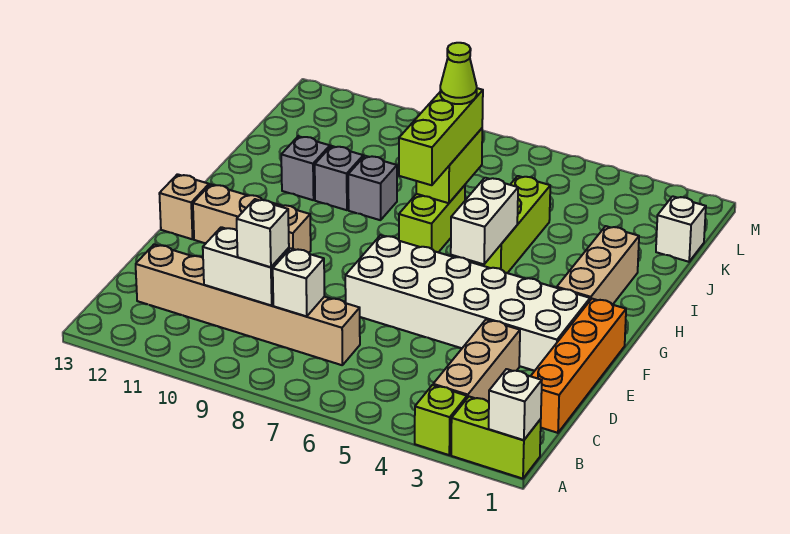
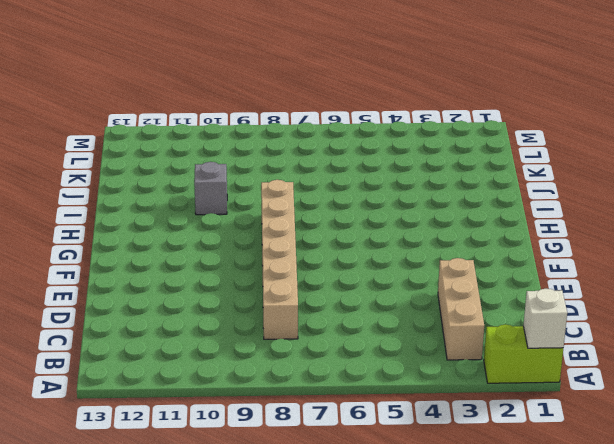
tan brick C8:H8 level 1 -> tan brick C7:C12 level 1
none -> lime brick A3 level 1
none -> orange brick C1:F1 level 1
none -> white brick E2:F7 level 1

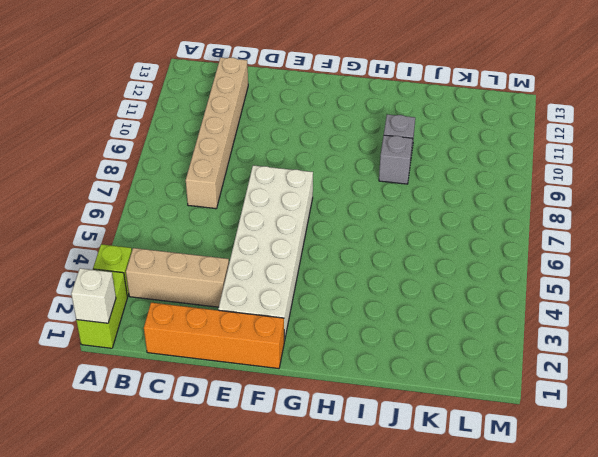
none -> tan brick F10:F12 level 1
none -> tan brick F13 level 1
none -> tan brick G2:I2 level 1

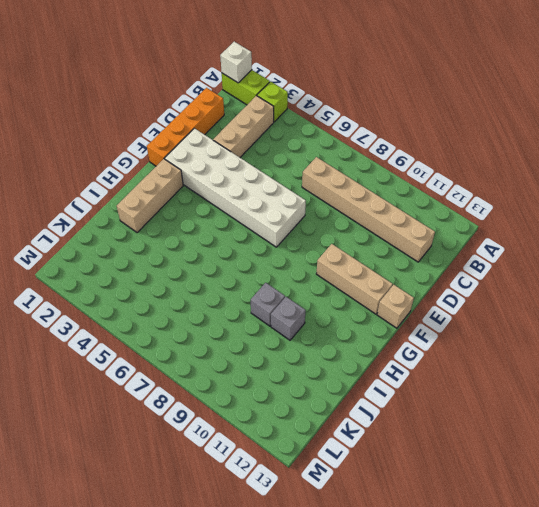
none -> lime brick H5:J5 level 1
none -> lime brick H7:I7 level 1
none -> grey brick I11 level 1

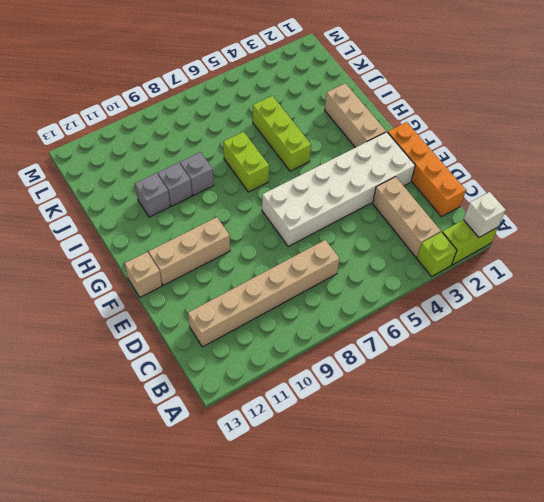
none -> white brick K1 level 1
none -> white brick C8 level 2
none -> white brick C9:C10 level 2

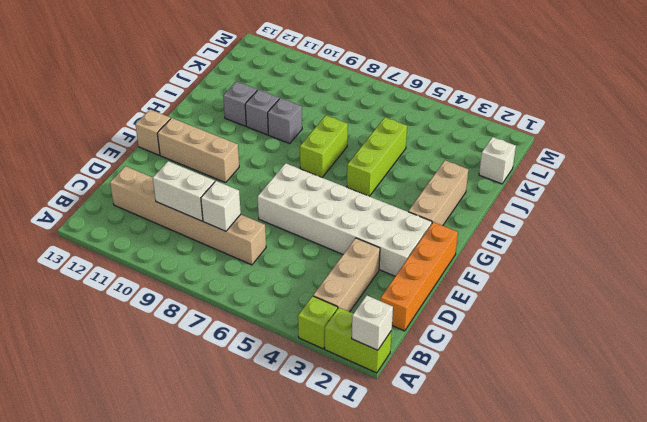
none -> white brick G5:H5 level 2
none -> lime brick I7:J7 level 2
none -> white brick C9 level 3

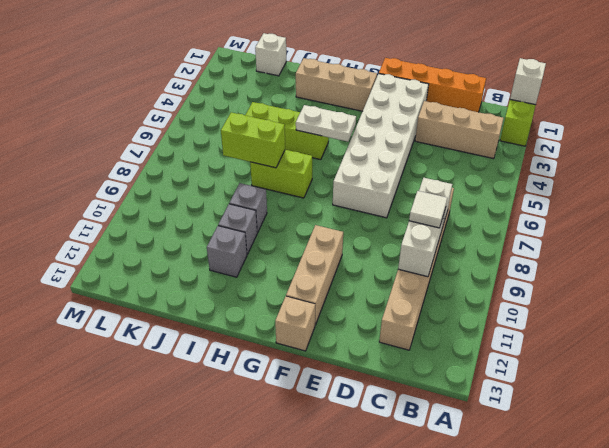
white tile C9 level 3 -> white brick C9 level 3
white plate G5:H5 level 2 -> white brick G5:H5 level 2
none -> lime brick A3 level 1
none -> lime brick H7:J7 level 3
none -> lime cone J7 level 4

